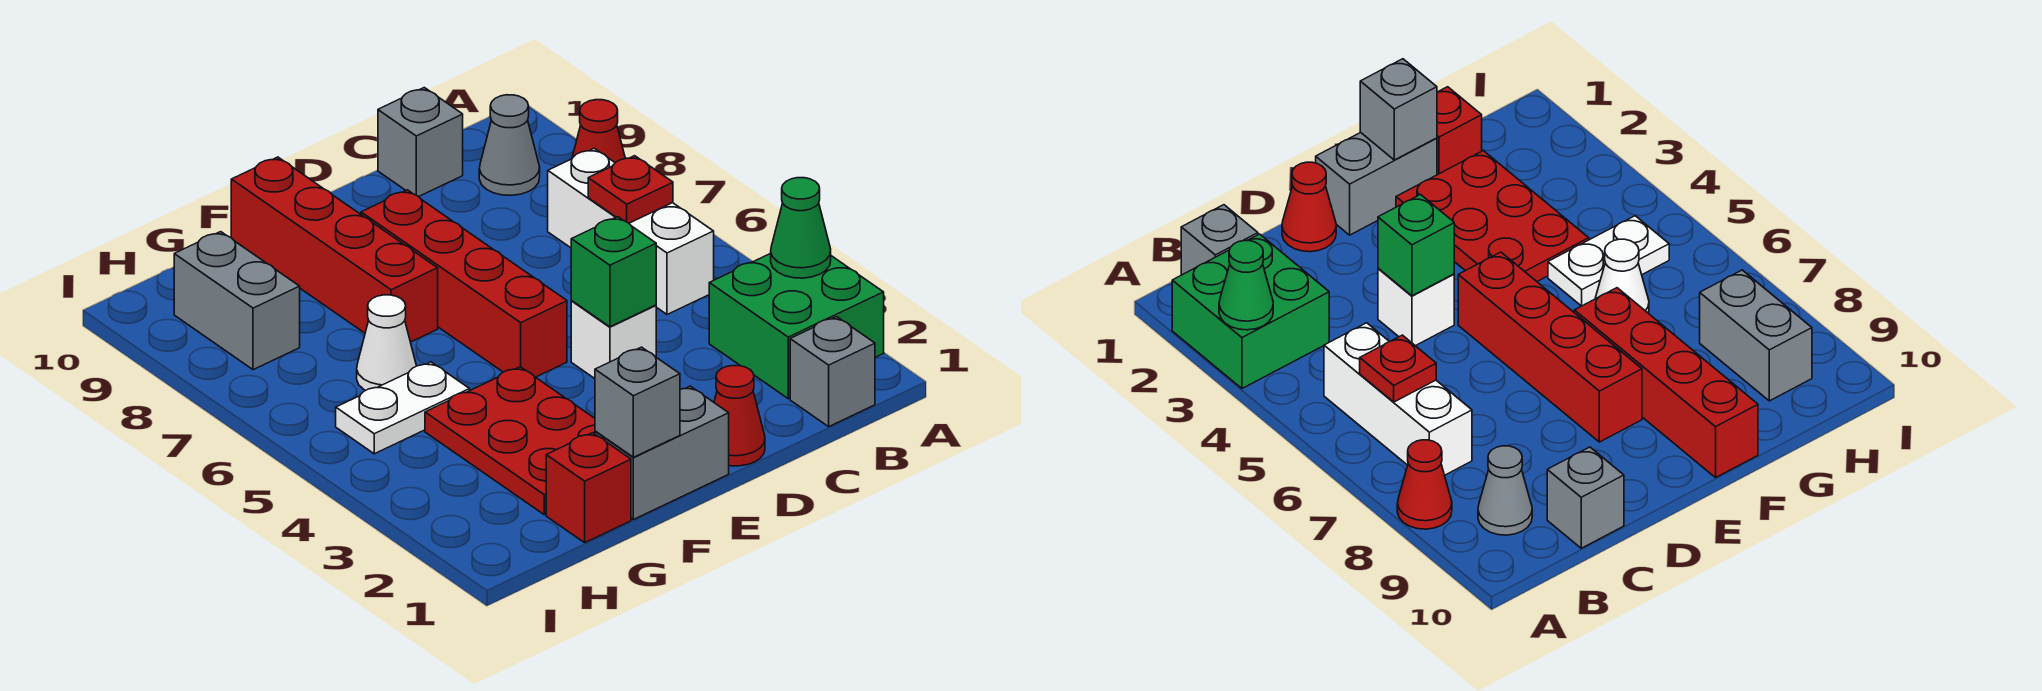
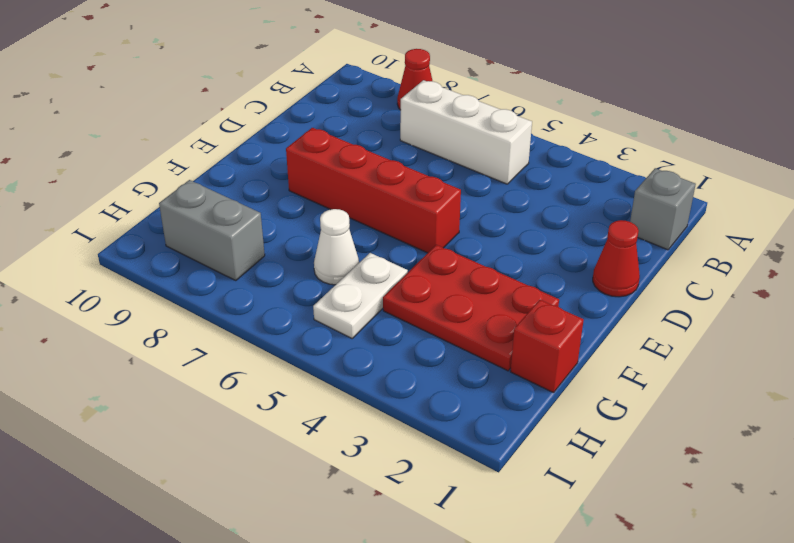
none -> green brick A2:B3 level 1
none -> grey cone B9 level 1
none -> grey brick C10 level 1

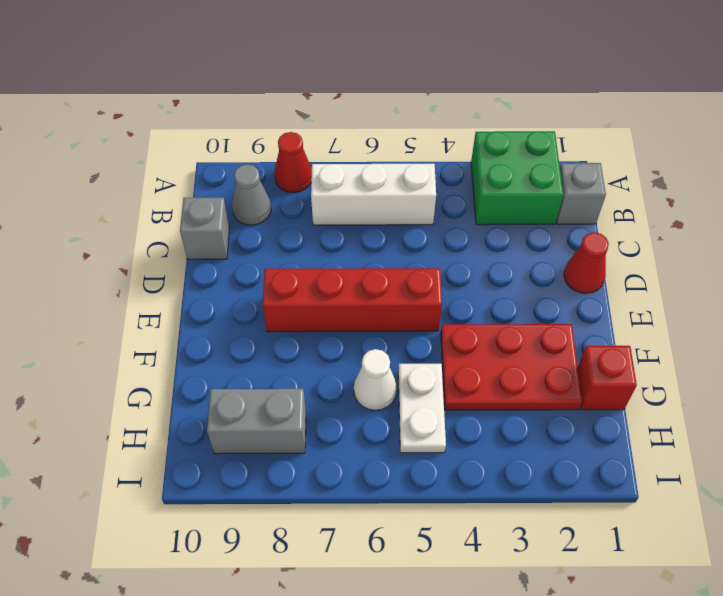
none -> white brick D4 level 1
none -> grey brick E1:F1 level 1
none -> red brick F7:F10 level 1

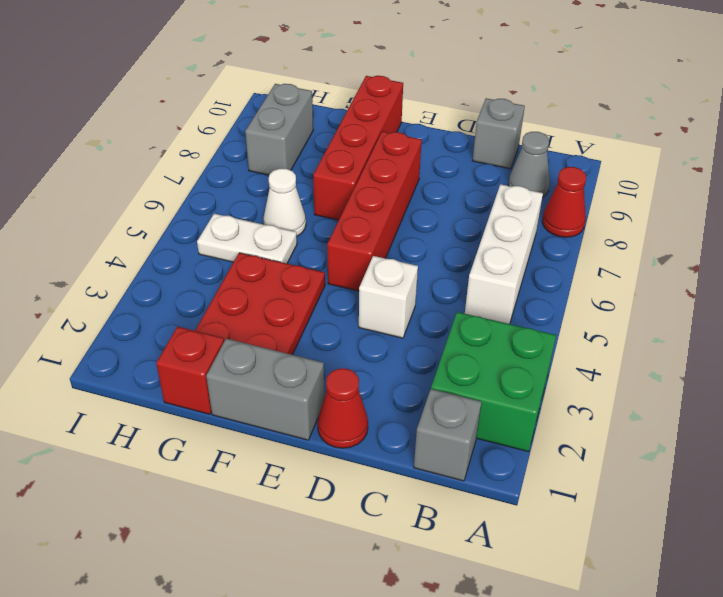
none -> green cone A3 level 2
none -> red plate B6 level 2
none -> green brick D4 level 2

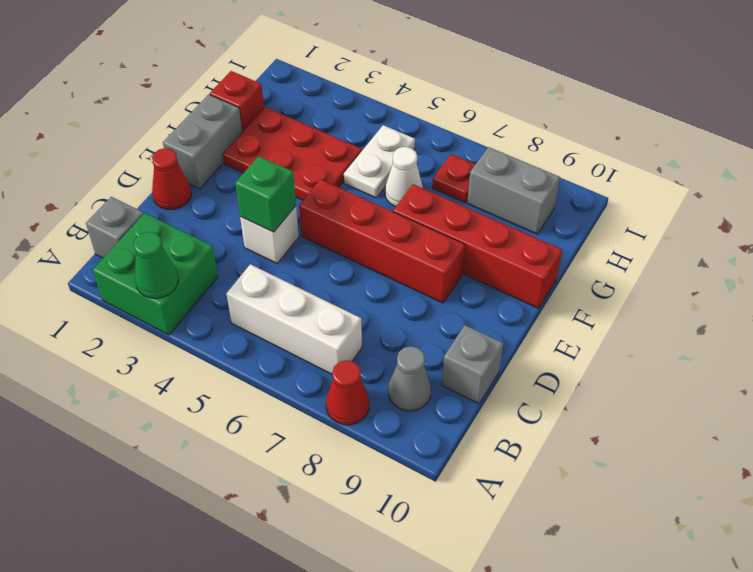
red plate H7 level 1 -> red plate B6 level 2
none -> grey brick F1 level 2

